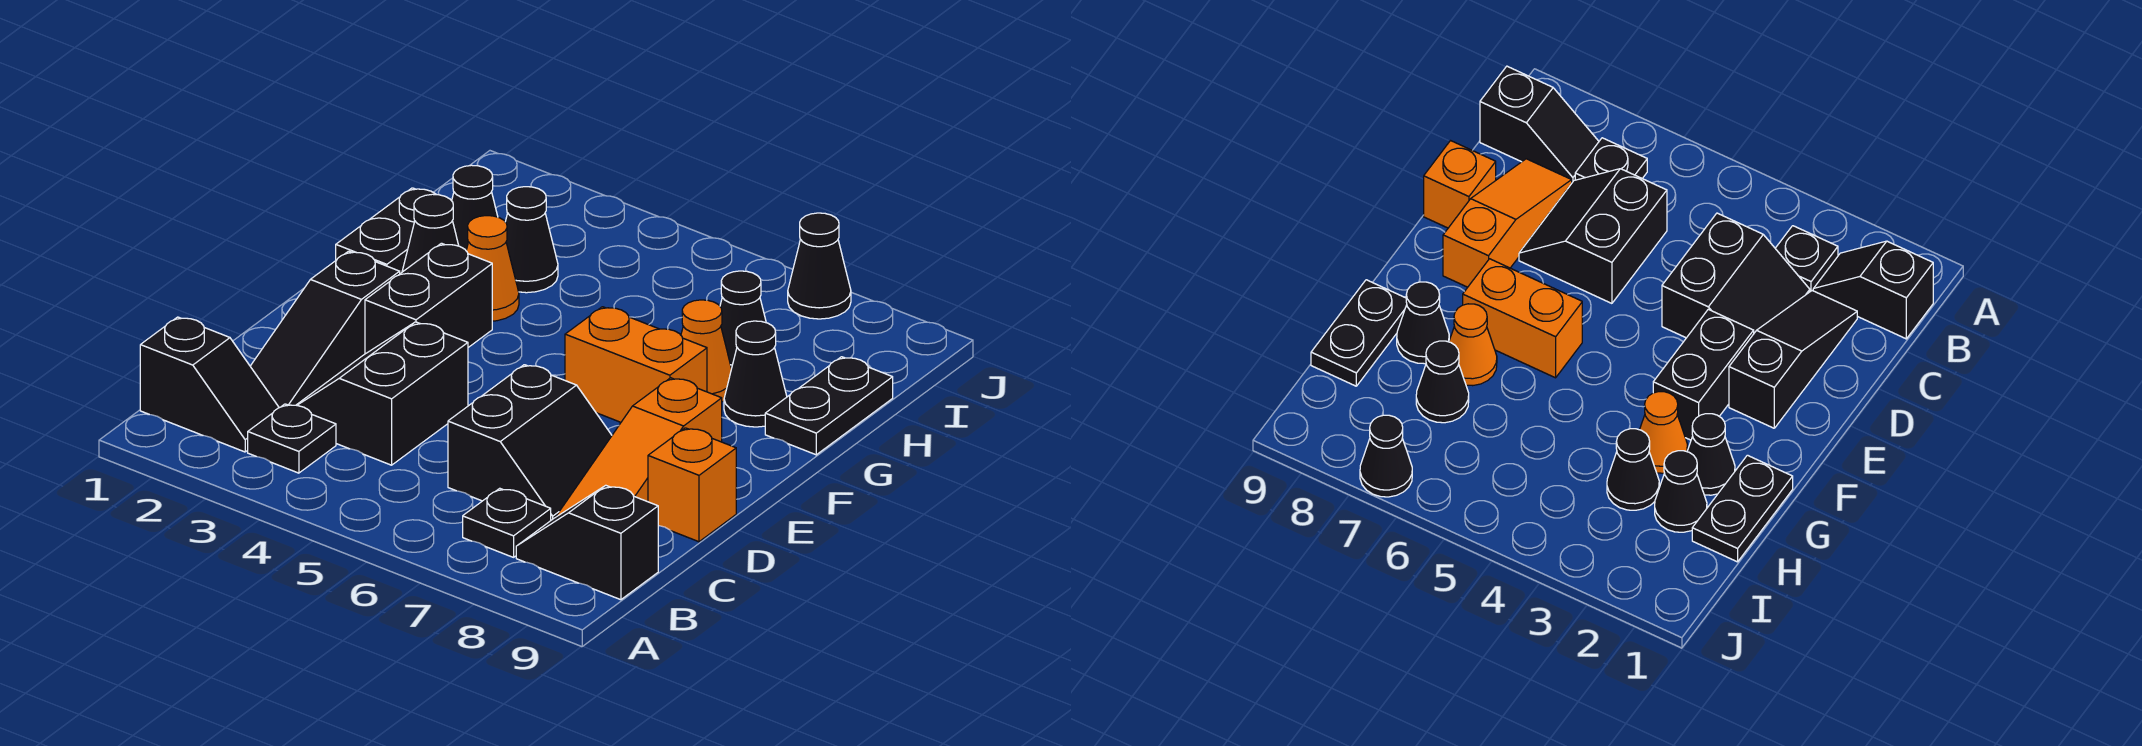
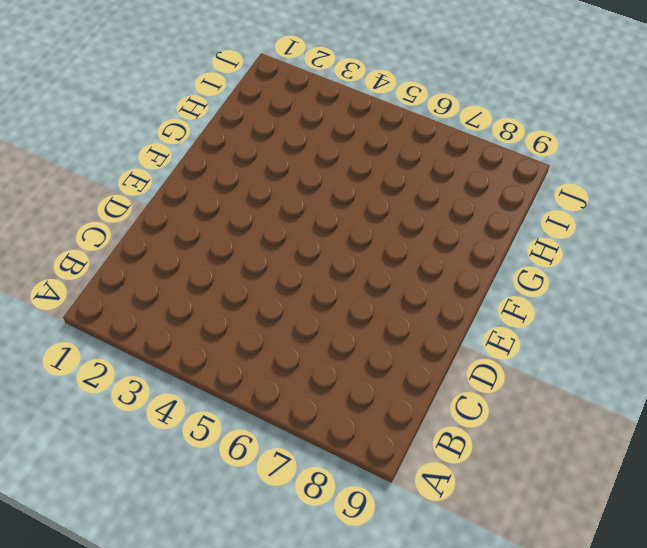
none -> black slope B1:B2 level 1 top 1
none -> black plate B3 level 1
none -> black plate B7 level 1

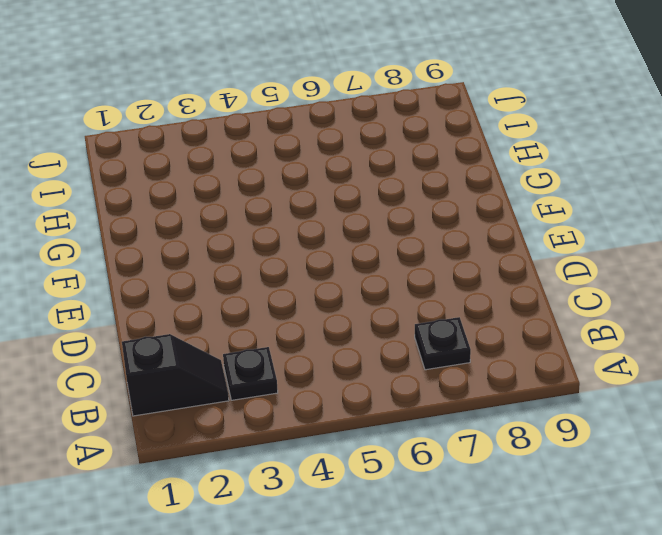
none -> black slope B8:B9 level 1 top 9
none -> black slope C2:E2 level 1 top E
none -> black slope C3:D4 level 1 top 4

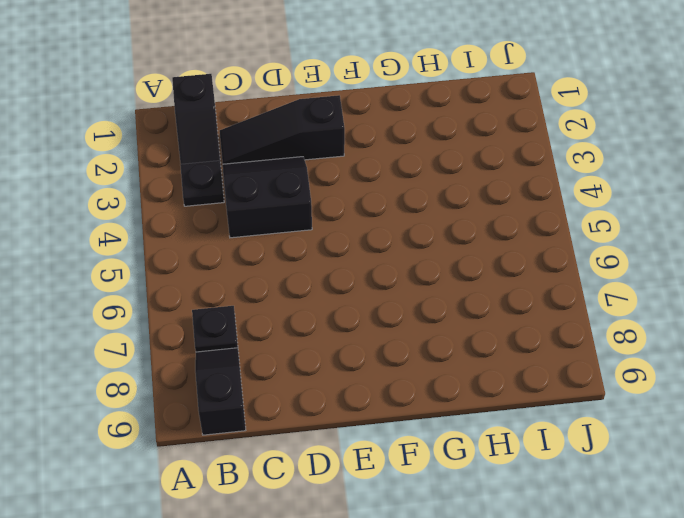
none -> black slope C6:D7 level 1 top 6
none -> orange slope C8:E8 level 1 top E
none -> orange brick D9 level 1

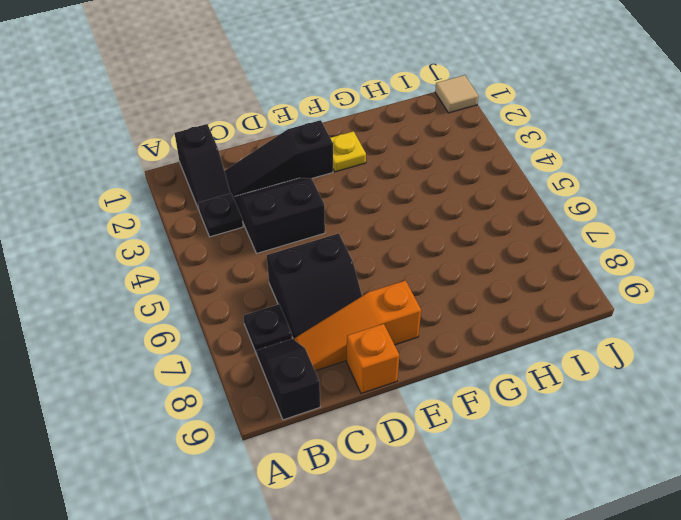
yellow plate F2 level 1 -> none
tan tile J1 level 1 -> none
none -> black brick E3:F3 level 1
none -> orange brick F6:F7 level 1
none -> black plate G1:H1 level 1

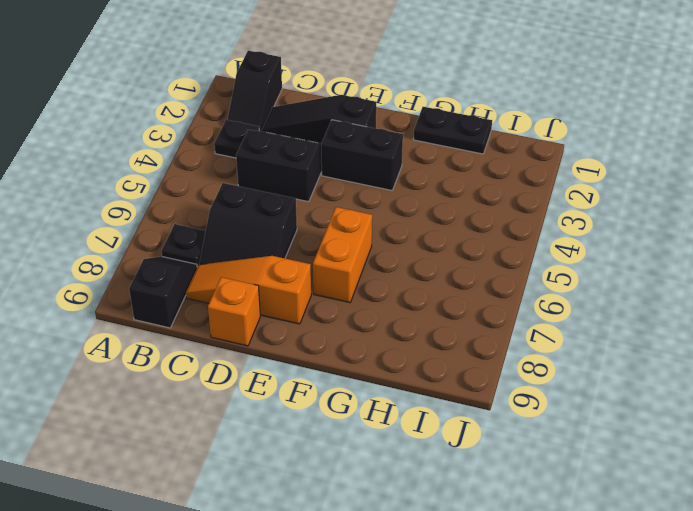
none -> black cone G2 level 1
none -> orange cone G3 level 1
none -> orange cone G7 level 1

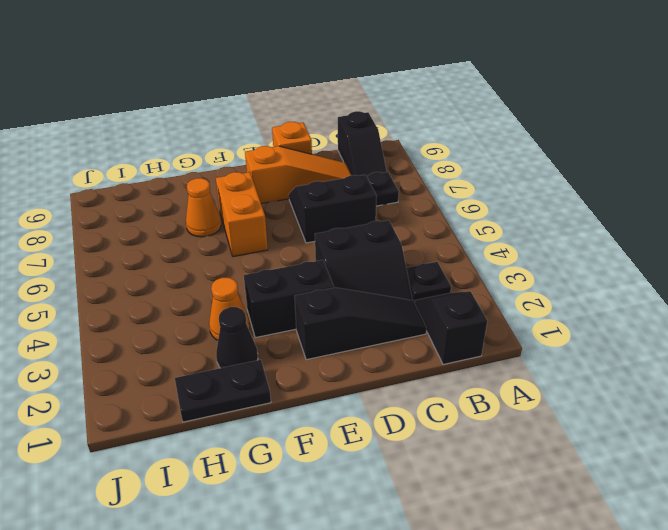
none -> black cone G8 level 1
none -> black plate G9:H9 level 1
none -> black cone H2 level 1

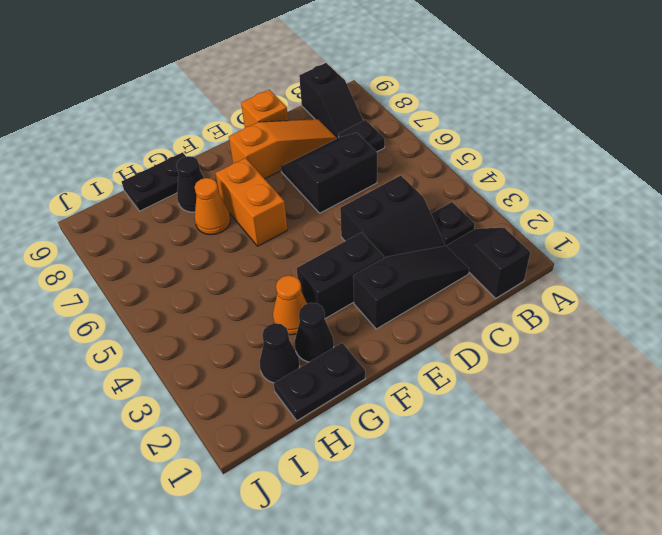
none -> black cone H3 level 1
none -> black cone H7 level 1
none -> black cone J7 level 1

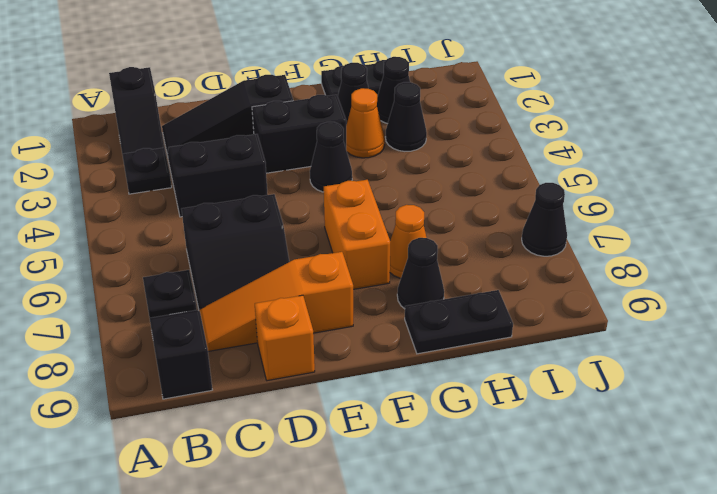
black cone F4 level 1 -> black cone H7 level 1

